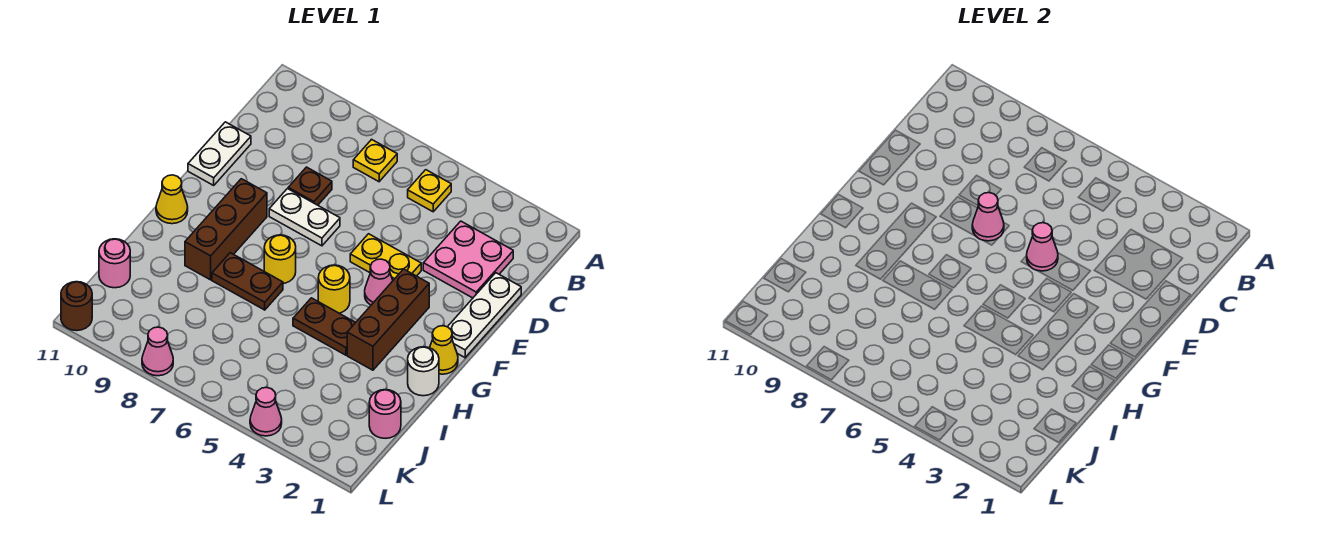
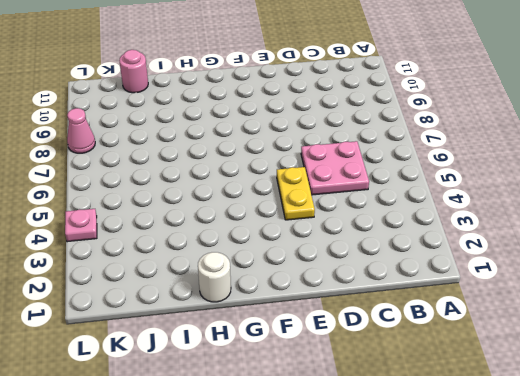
pink plate C5:D6 level 1 -> pink plate C2:D3 level 1
pink plate L4 level 1 -> pink cone L4 level 1
none -> yellow plate B5 level 1
none -> yellow plate B7 level 1
none -> white plate D1:F1 level 1

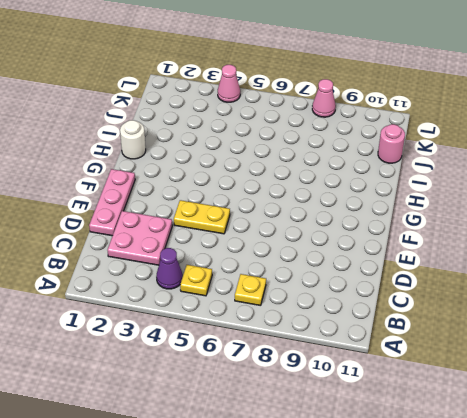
purple cone B4 level 1 -> none
pink plate D1:F1 level 1 -> white plate D1:F1 level 1
none -> brown plate D8 level 1
none -> white plate D11:E11 level 1
none -> white plate E7:E8 level 1

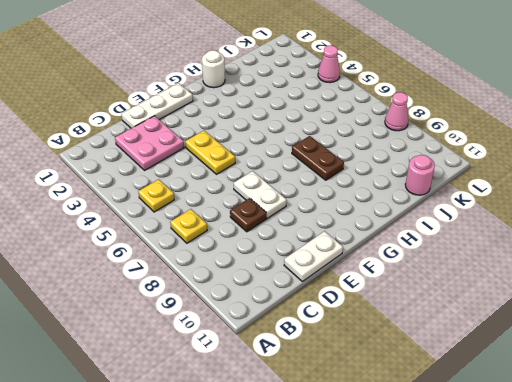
none -> brown brick F3:H3 level 1
none -> pink cone F4 level 1
none -> brown brick F9:H9 level 1

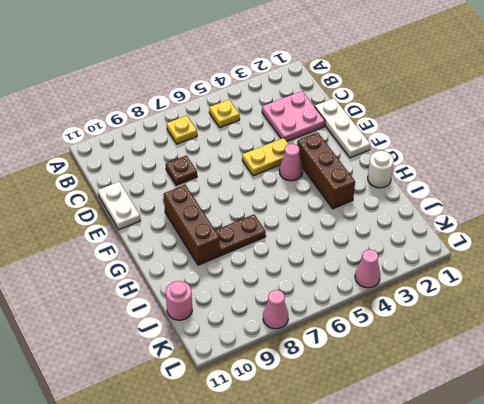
none -> white plate E7:E8 level 1
none -> yellow cone G1 level 1
none -> yellow round brick G5 level 1

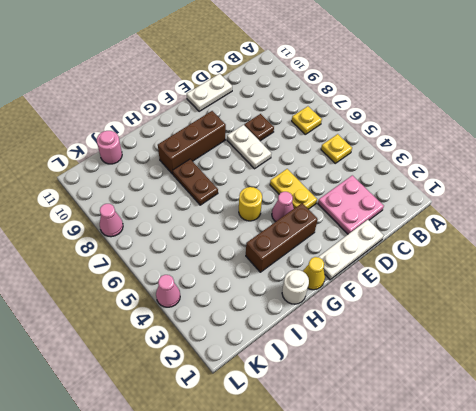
none -> yellow round brick G7 level 1
none -> yellow cone G11 level 1
none -> brown plate H4:H5 level 1

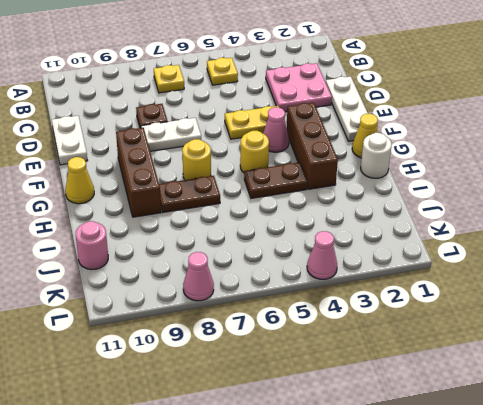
none -> pink round brick J1 level 1
none -> brown round brick L11 level 1
none -> pink cone E5 level 2

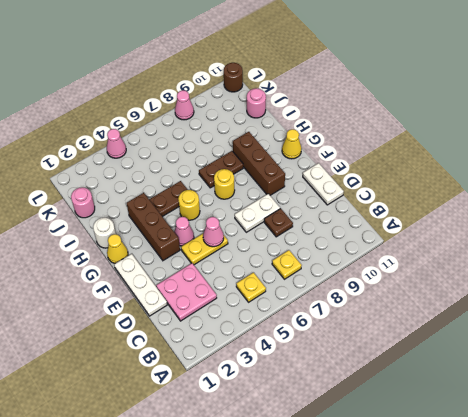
none -> pink cone E7 level 2

